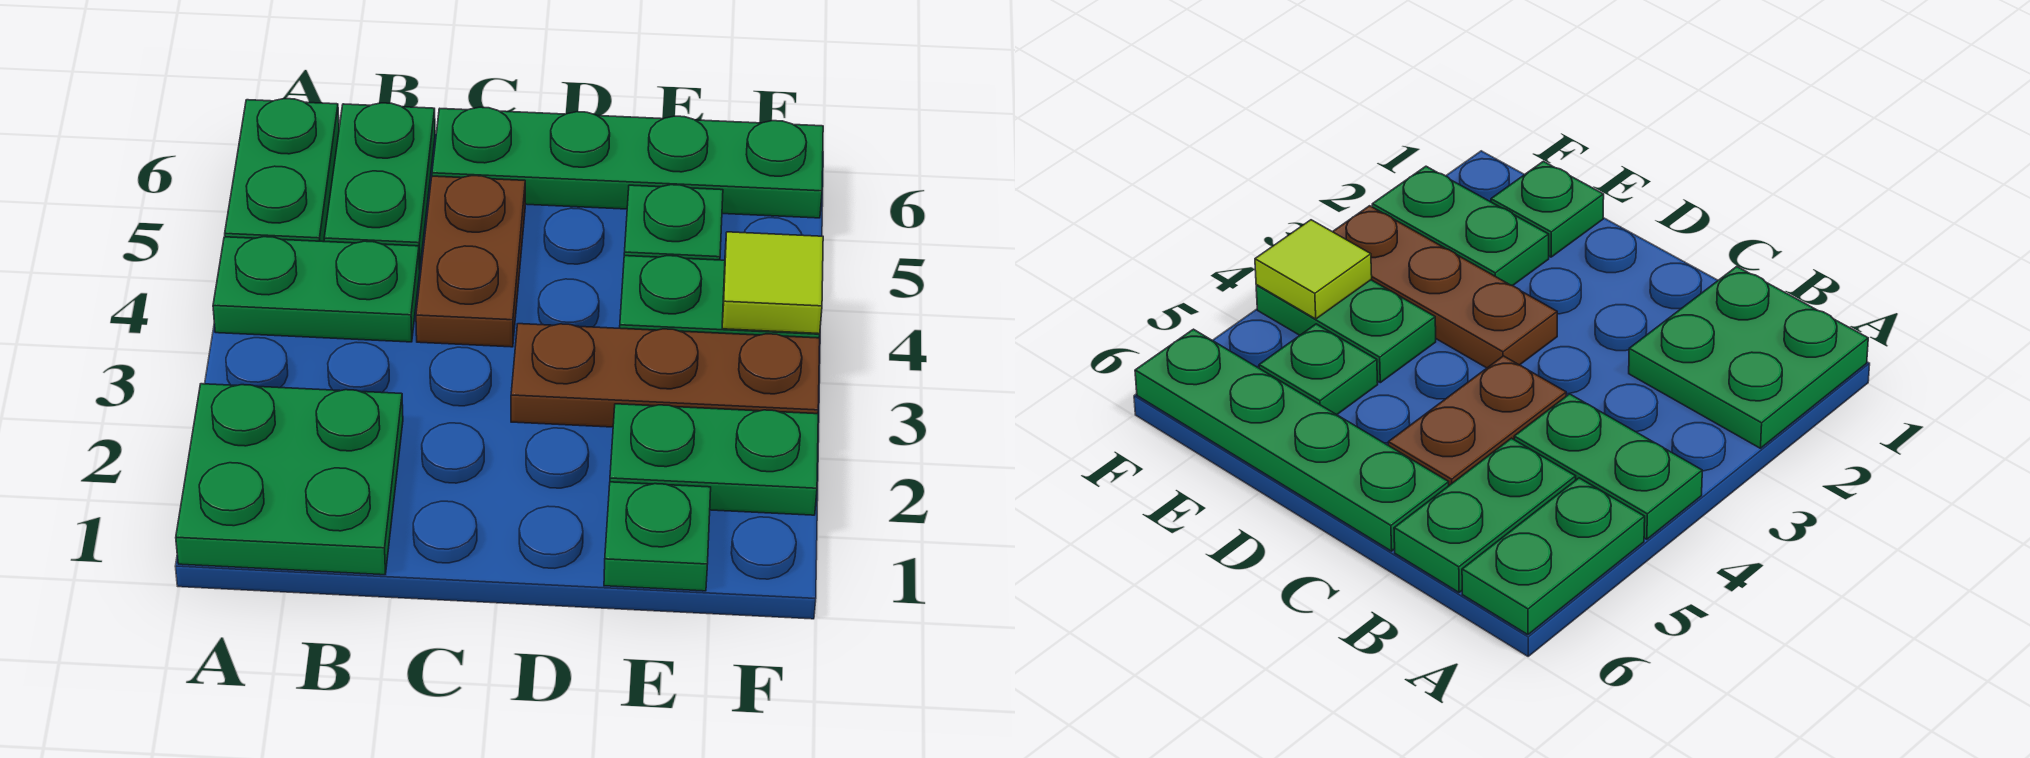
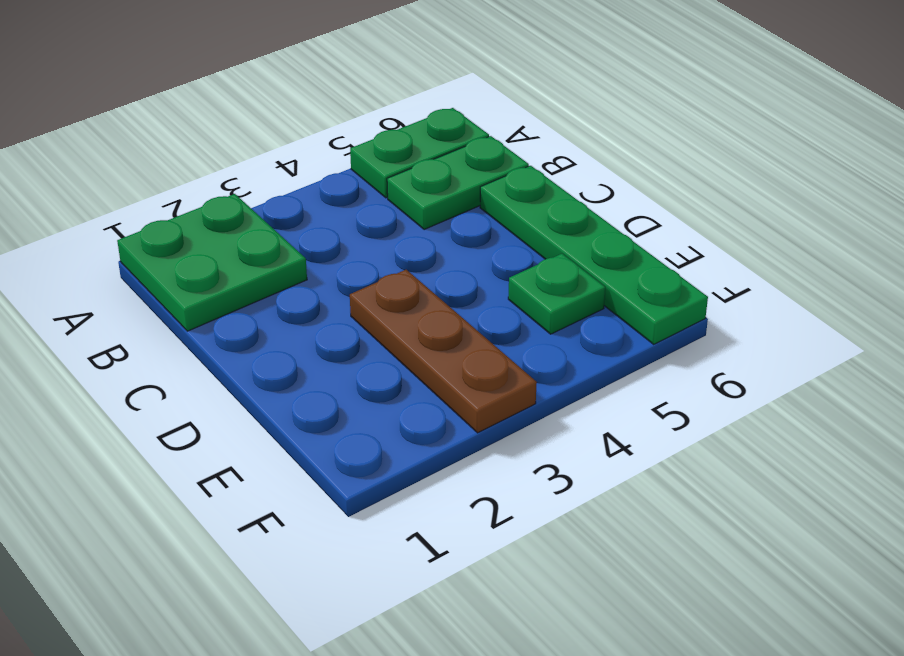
none -> green plate A4:B4 level 1
none -> brown plate C4:C5 level 1
none -> green plate E1 level 1

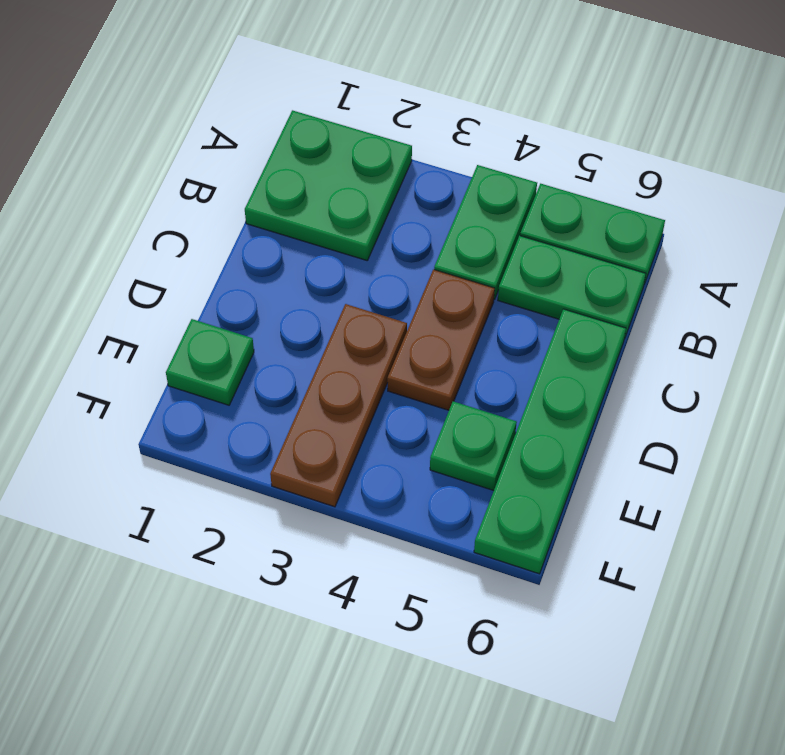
brown plate C4:D4 level 1 -> brown plate C4:C5 level 1
none -> green plate E2:F2 level 1
none -> green plate E4:F4 level 1
none -> lime tile F4 level 2

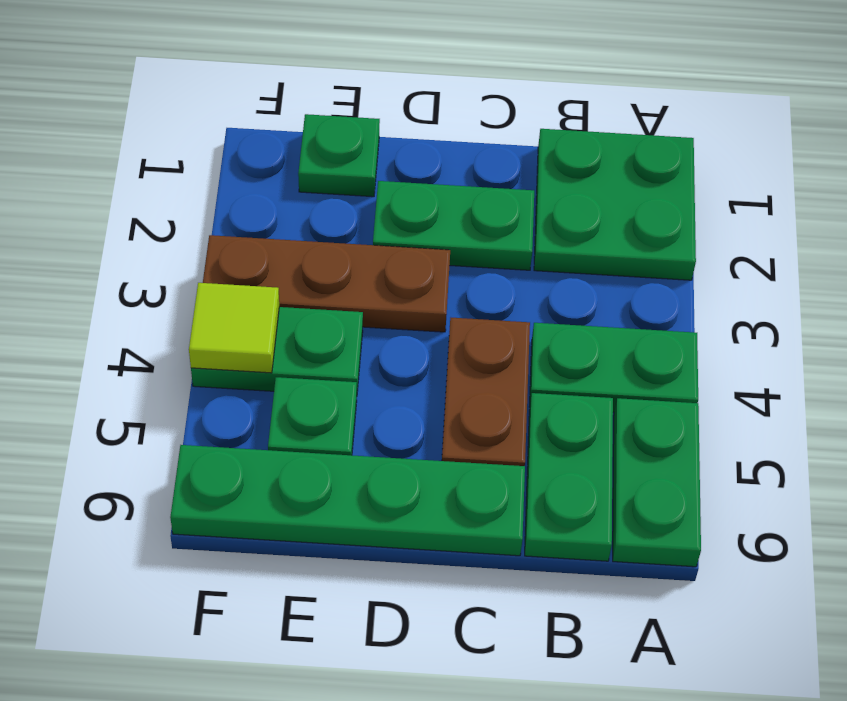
green plate C2:D2 level 1 -> green plate E2:F2 level 1

